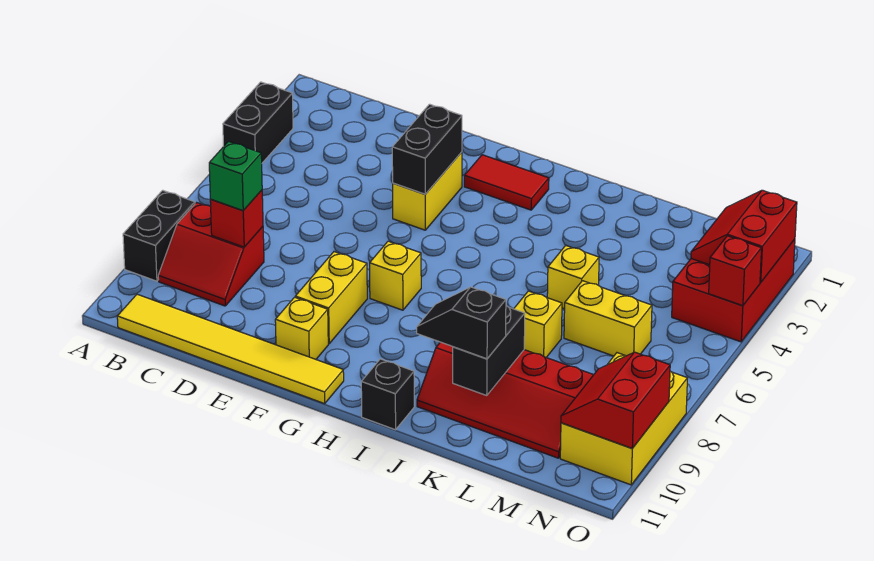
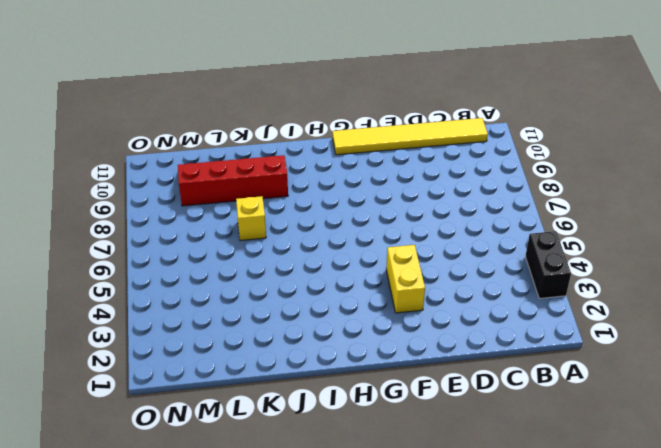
none -> black brick A8:A9 level 1
none -> red slope B8:C9 level 1 top 8
none -> yellow brick F8:F9 level 1

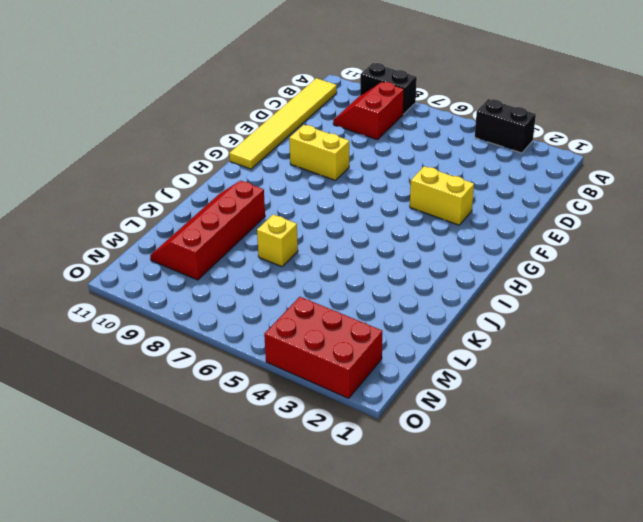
none -> yellow brick F10 level 1
none -> red tile G2:H2 level 1
none -> yellow brick G7 level 1

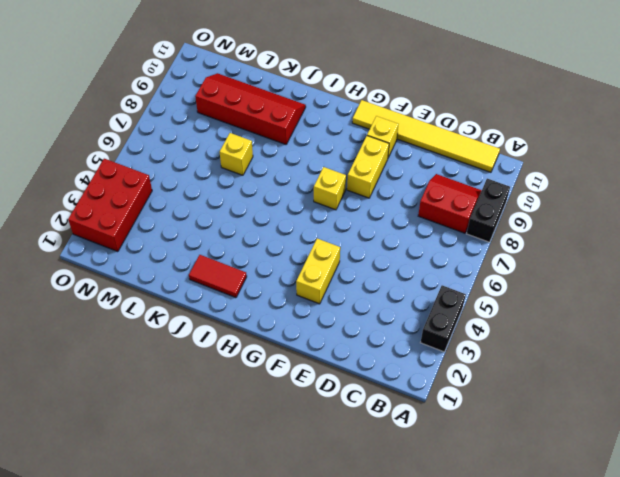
red tile I2:J2 level 1 -> red tile G2:H2 level 1
none -> black brick I11 level 1
none -> yellow brick K5 level 1
none -> yellow brick L6:M6 level 1

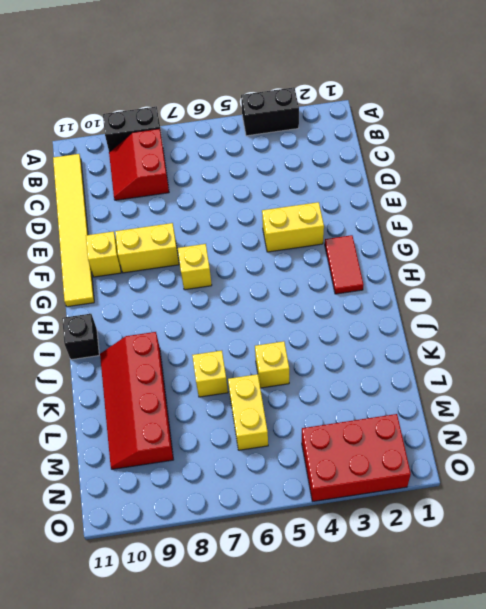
none -> yellow brick N8:O10 level 1
none -> red brick C8 level 2
none -> black brick F3:F4 level 2

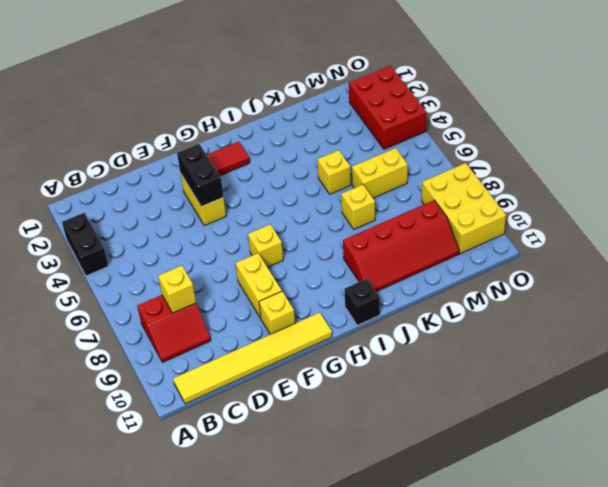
yellow brick C8 level 2 -> red brick C8 level 2
none -> black brick A8:A9 level 1
none -> black brick K9:K10 level 2
none -> red slope N2:O3 level 2 top O

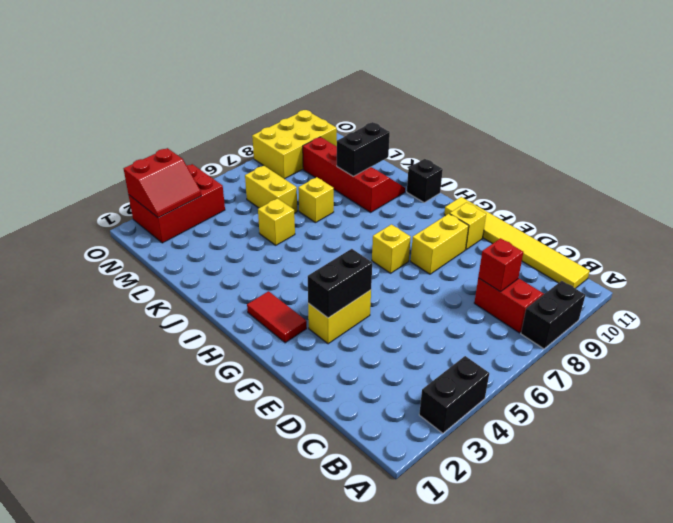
none -> red slope N9:O10 level 2 top O
none -> red brick O4 level 2
none -> green brick C8 level 3

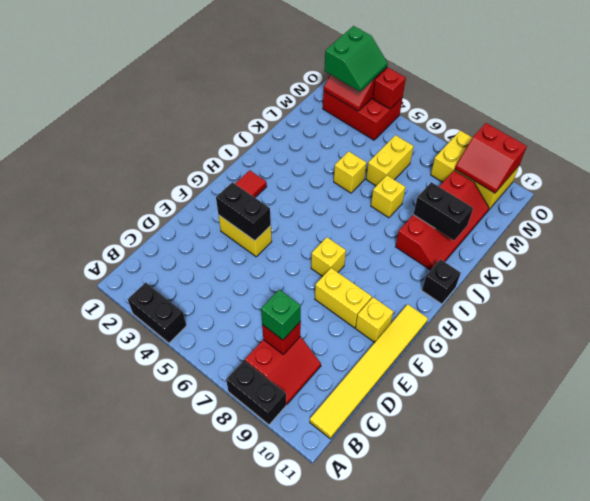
green slope N2:O3 level 3 top 2 -> none
none -> black slope J10:K10 level 3 top K

